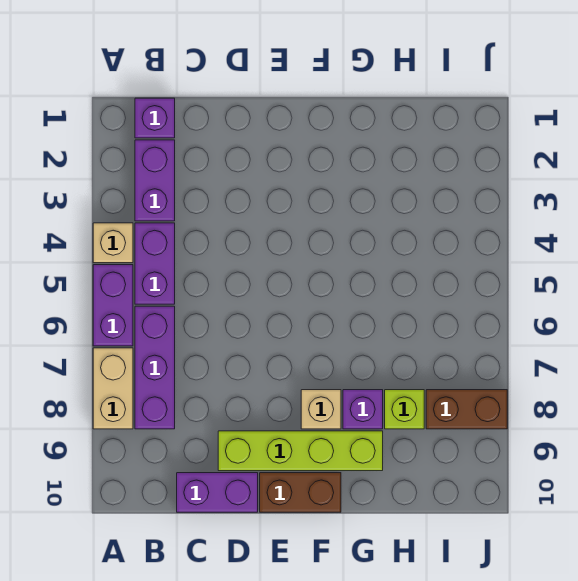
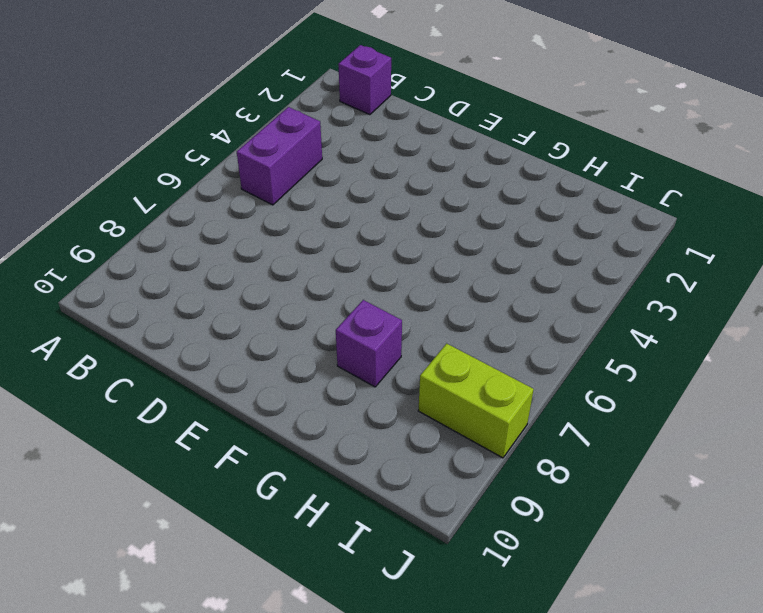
lime brick I8:J8 level 1 -> brown brick I8:J8 level 1
none -> tan brick A4 level 1
none -> purple brick A5:A6 level 1
none -> tan brick A7:A8 level 1

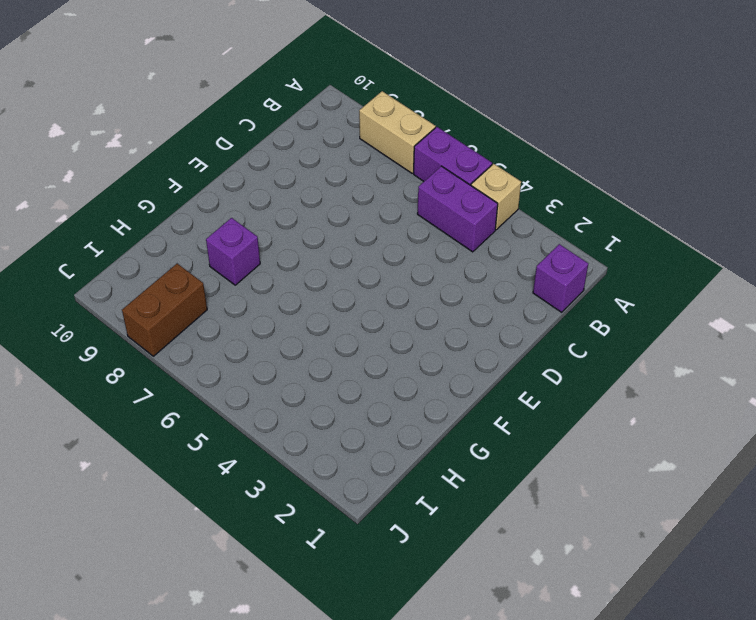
none -> purple brick B2:B3 level 1
none -> purple brick B6:B8 level 1
none -> purple brick C10:D10 level 1

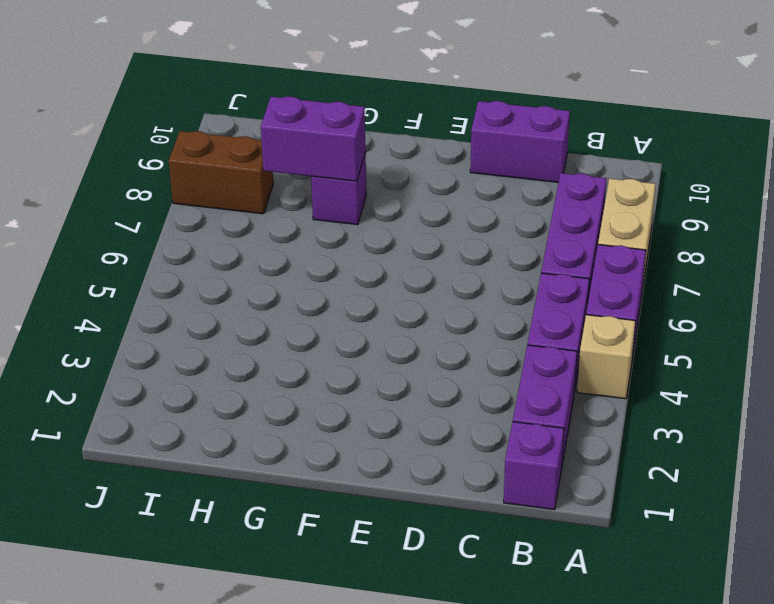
purple brick G8:H8 level 2 -> none
none -> lime brick D9:G9 level 1
none -> brown brick E10:F10 level 1
none -> tan brick F8 level 1

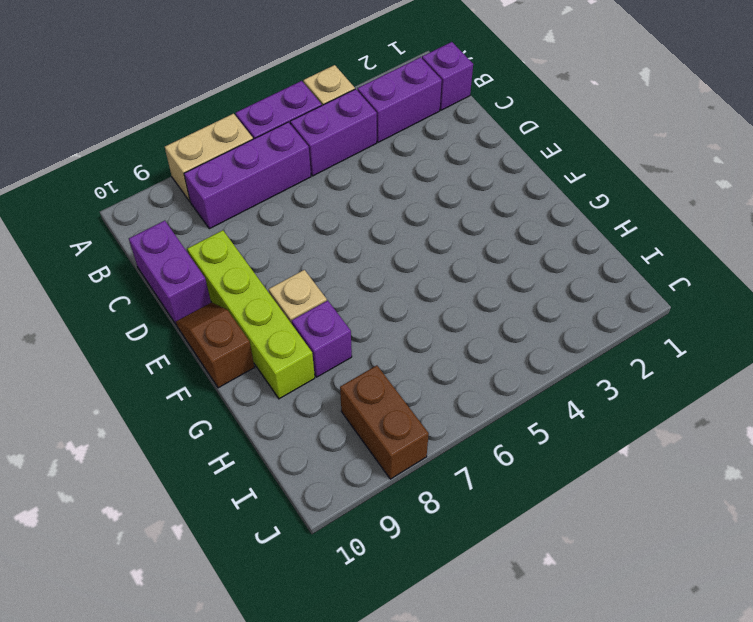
brown slope E10:F10 level 1 top F -> brown brick E10:F10 level 1
none -> lime brick H8 level 1

